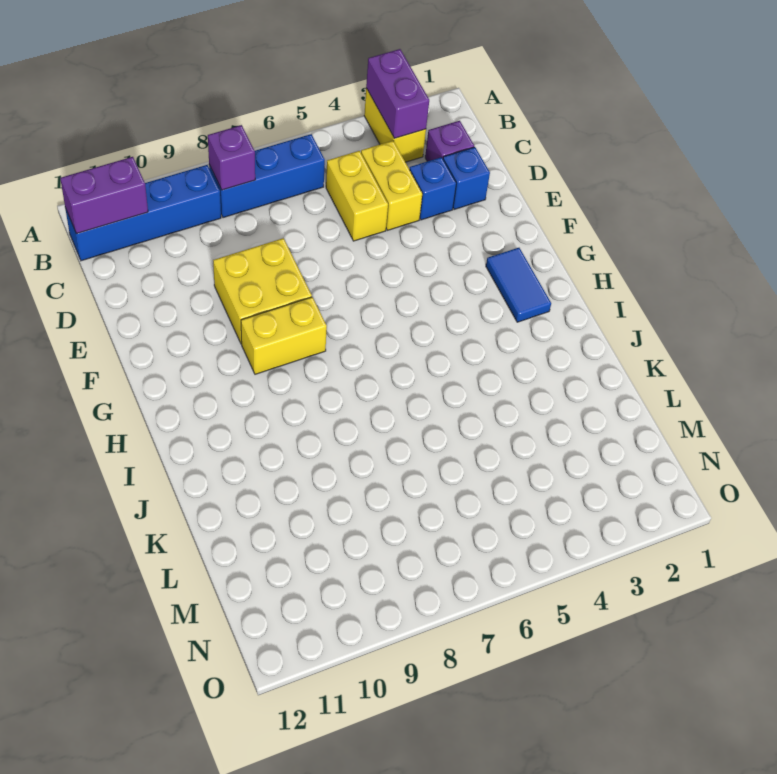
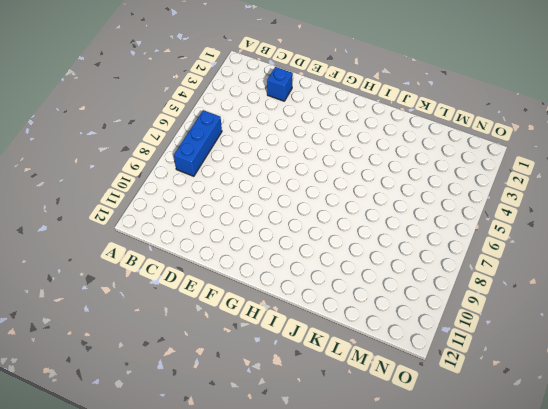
none -> yellow brick A3:B3 level 1
none -> blue brick B9:B12 level 1
none -> purple brick C2 level 1

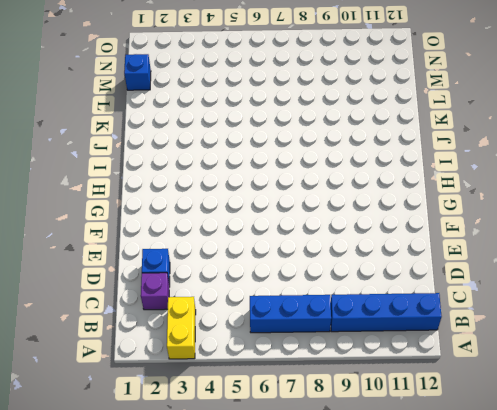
blue brick M1 level 1 -> blue brick D3 level 1
none -> yellow brick C4:D4 level 1
none -> yellow brick C5:D5 level 1
none -> yellow brick E8:F9 level 1

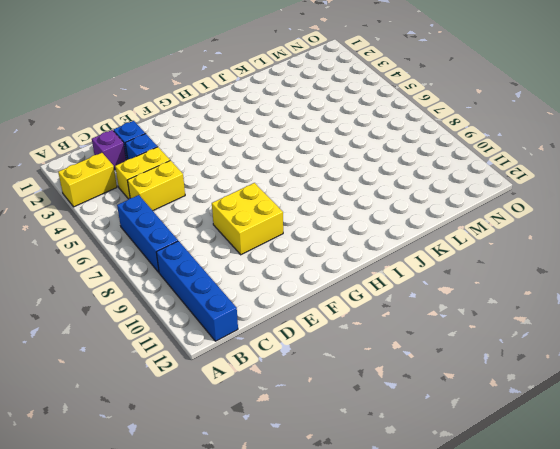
none -> blue tile G2:H2 level 1
none -> yellow brick G8:G9 level 1
none -> purple brick A3:B3 level 2

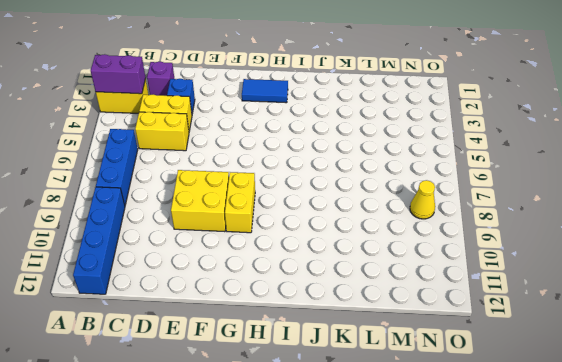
yellow cone N8 level 1 -> none
none -> blue brick D2 level 1
none -> purple brick B8 level 2
none -> purple brick B11:B12 level 2

